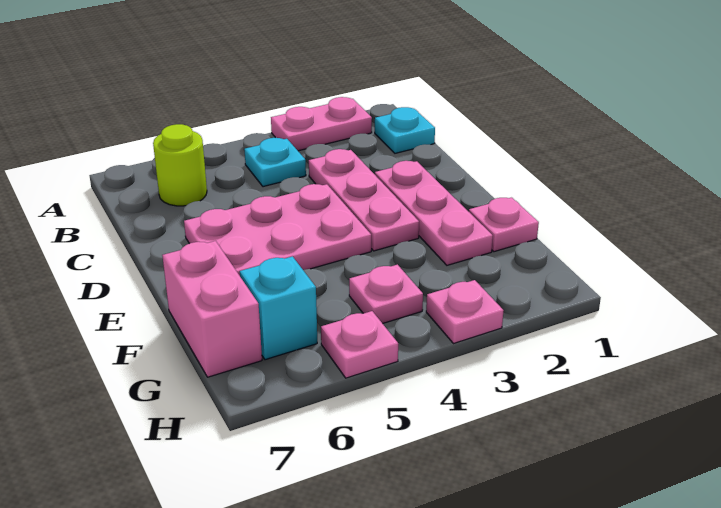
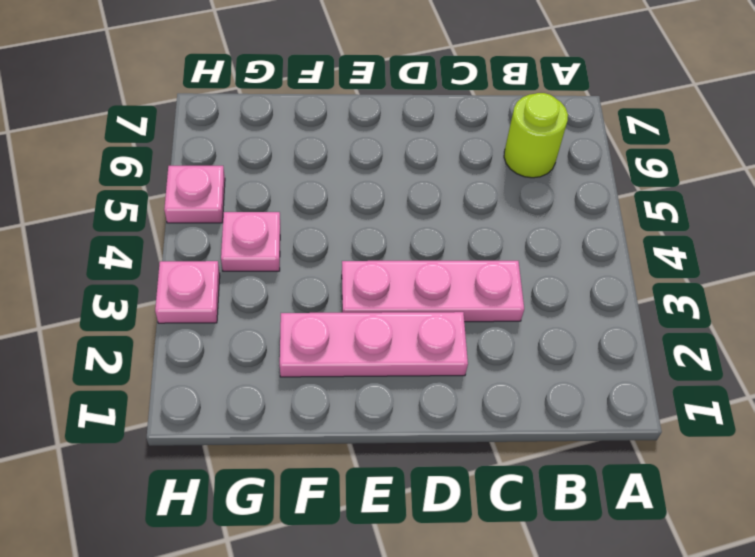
none -> pink plate A2:A3 level 1
none -> cyan plate B1 level 1
none -> cyan plate B4 level 1

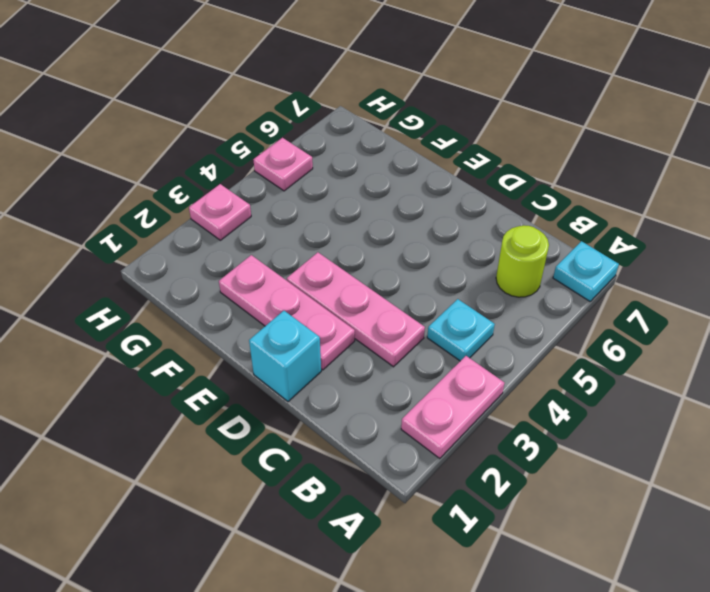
cyan plate A7 level 1 -> cyan plate B1 level 1
cyan brick D1 level 1 -> cyan brick G6 level 1
none -> pink plate D4:E6 level 1
none -> pink plate F1 level 1
none -> pink brick F7:G7 level 1

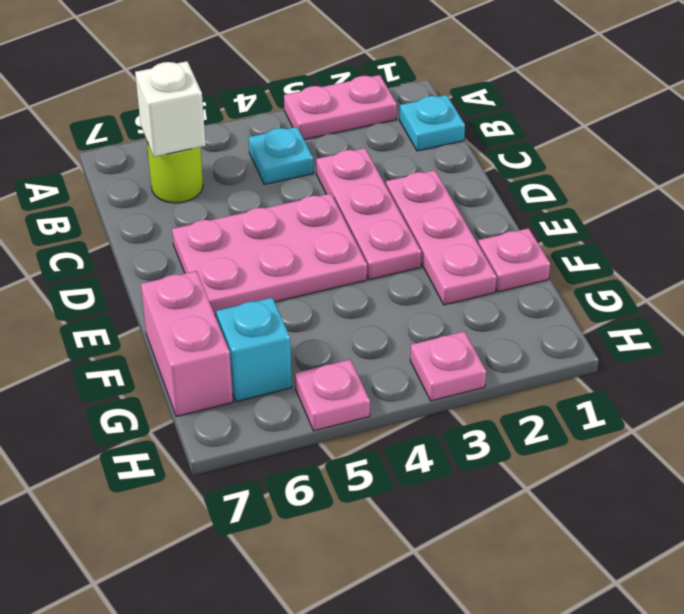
white brick B6 level 2 -> none
none -> pink plate G4 level 1

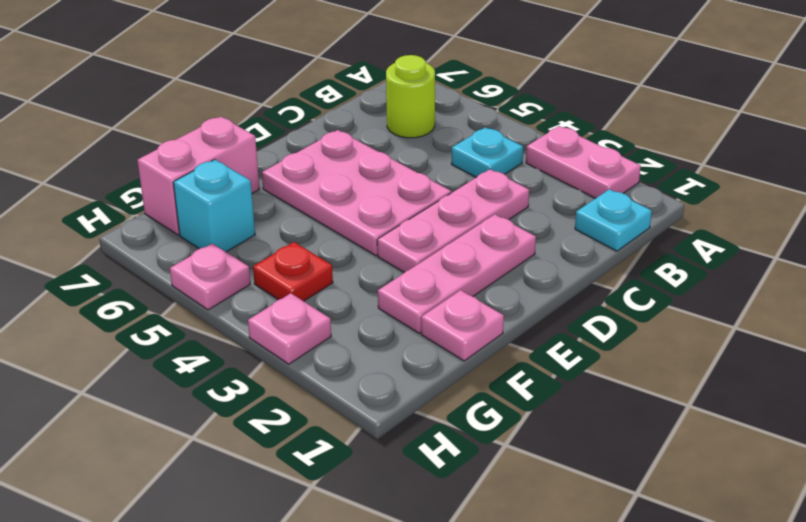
red plate G4 level 1 -> pink plate G4 level 1

